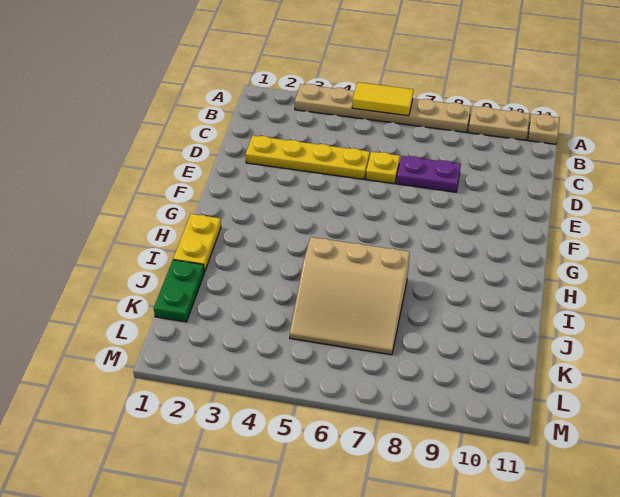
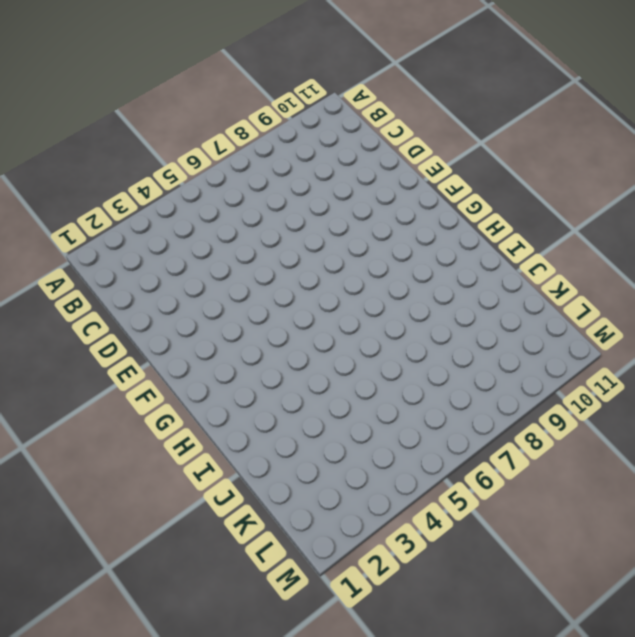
none -> tan plate A3:A8 level 1
none -> tan plate A9:A10 level 1

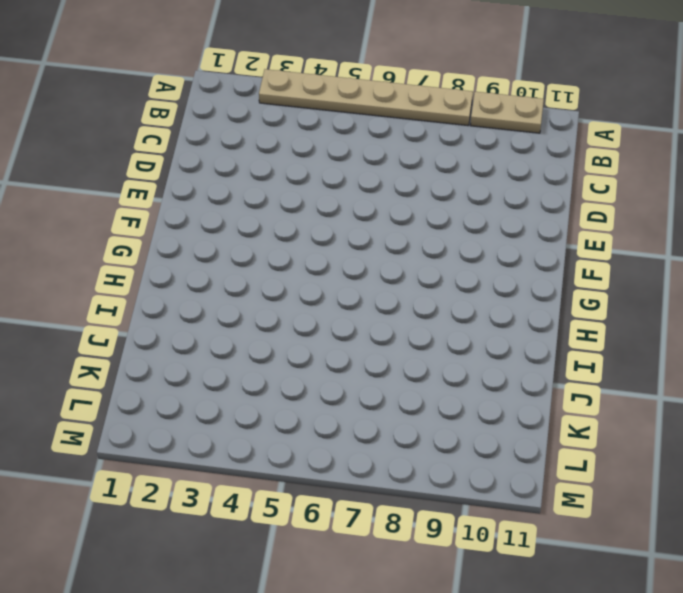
none -> tan plate A11 level 1
none -> yellow plate D2:D5 level 1

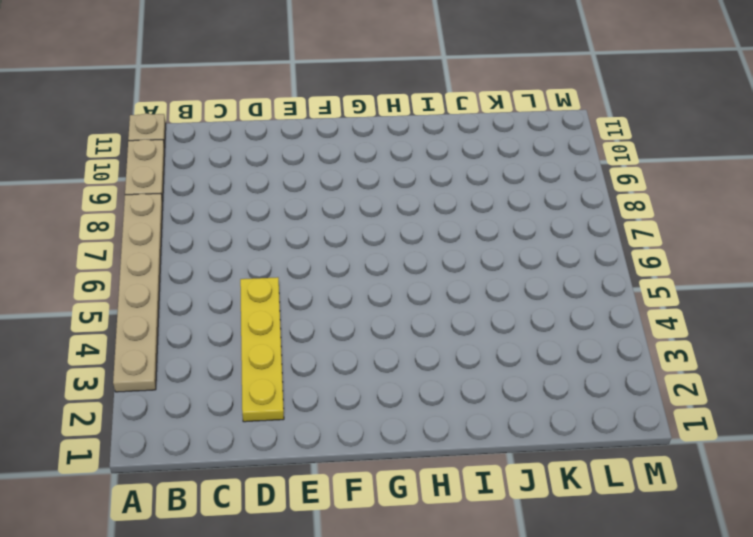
none -> yellow plate D6 level 1
none -> purple plate D7:D8 level 1

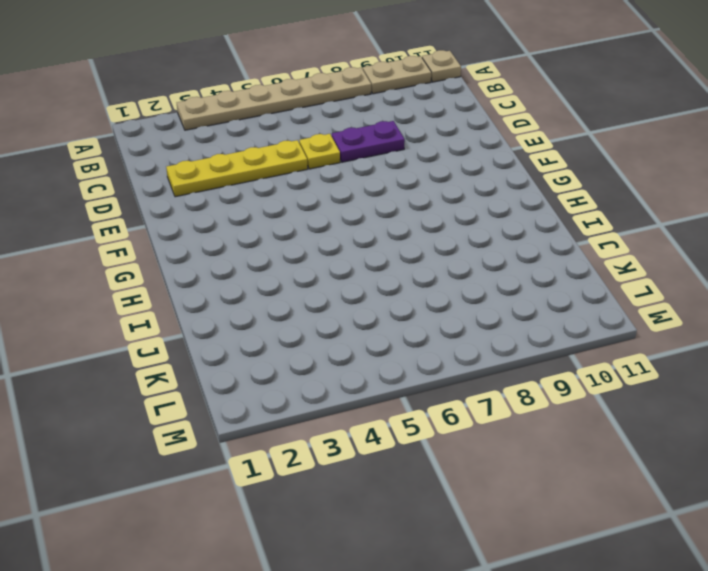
none -> yellow plate H1:I1 level 1
none -> tan slope I5:K7 level 1 top I

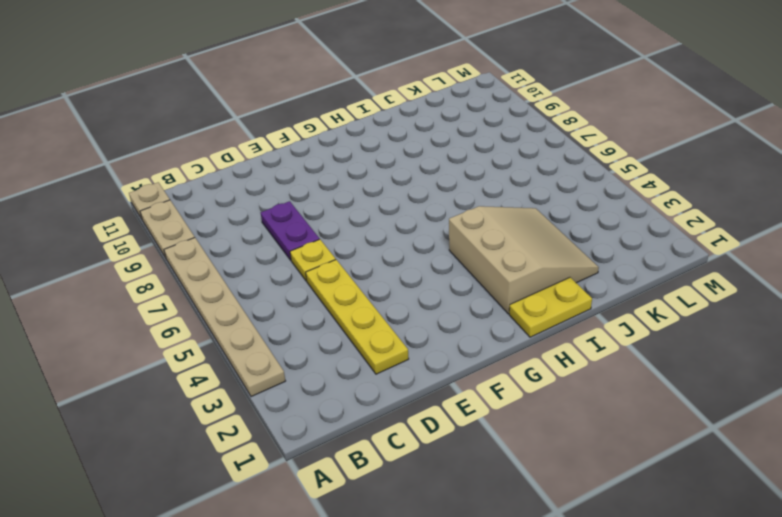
tan slope H2:J4 level 1 top H -> tan slope I5:K7 level 1 top I
none -> green plate J1:K1 level 1
none -> yellow tile A5:A6 level 2

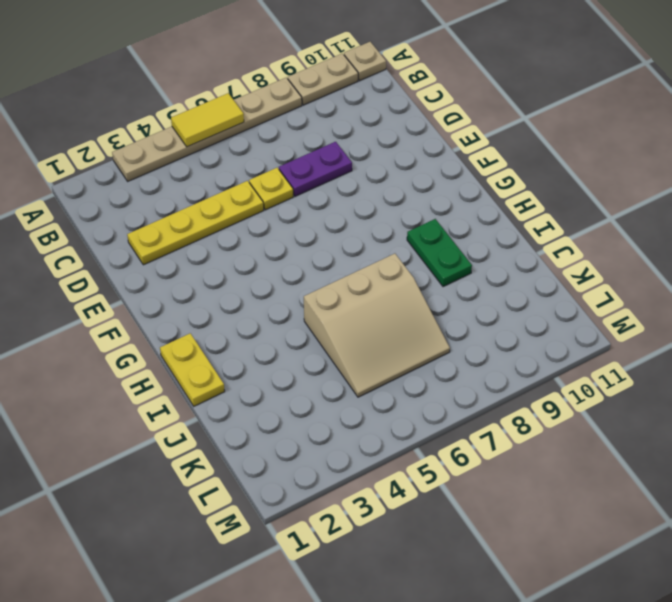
green plate H9:I9 level 1 -> green plate J1:K1 level 1

